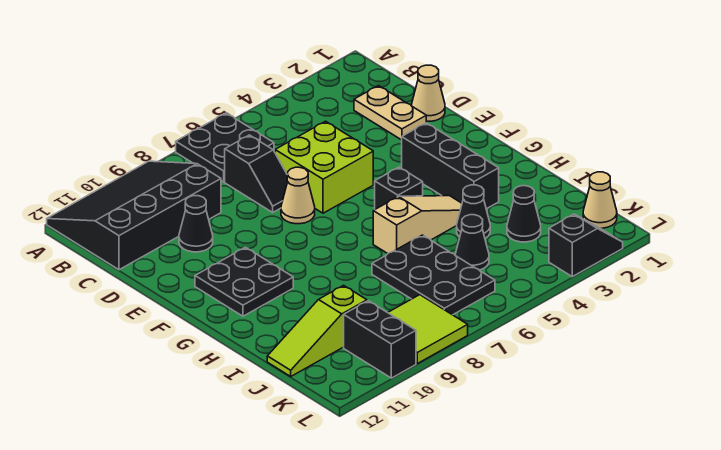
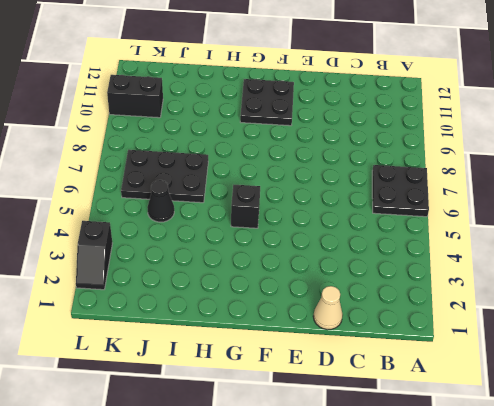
none -> black slope A9:C12 level 1 top C
none -> tan plate C2:D2 level 1
none -> black slope C7:D7 level 1 top C

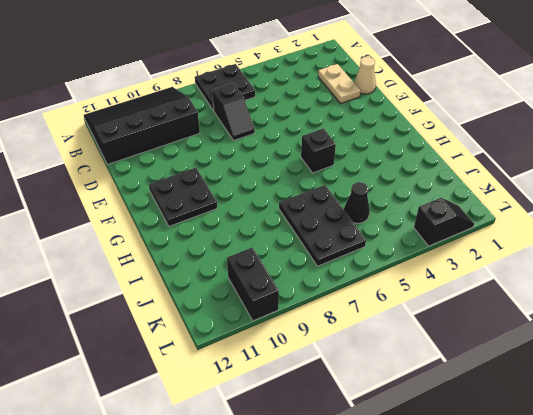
none -> lime brick D5:E6 level 1
none -> black cone D10 level 1
none -> tan cone E7 level 1

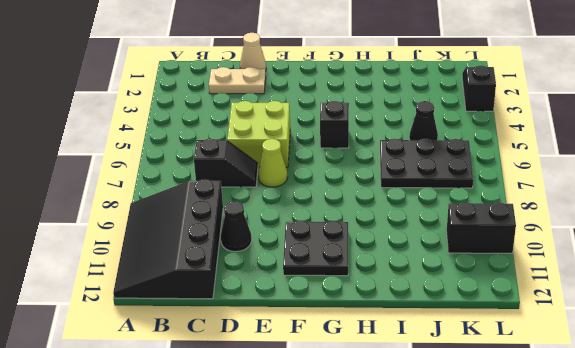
lime cone E7 level 1 -> tan cone E7 level 1
none -> black plate A6:B7 level 1
none -> black brick F3:H3 level 1
none -> tan slope H4:H6 level 1 top 6

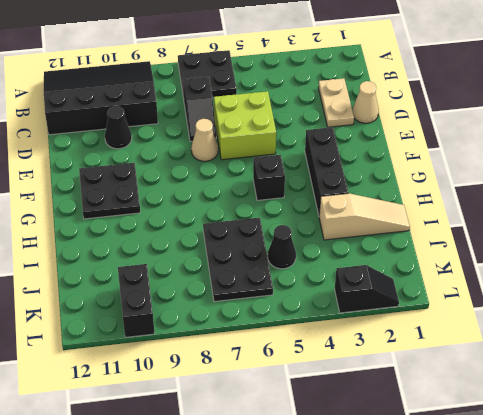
tan slope I1:I3 level 1 top 3 -> tan slope H4:H6 level 1 top 6
none -> black cone I4 level 1
none -> black cone J3 level 1
none -> lime slope J10:J12 level 1 top 10

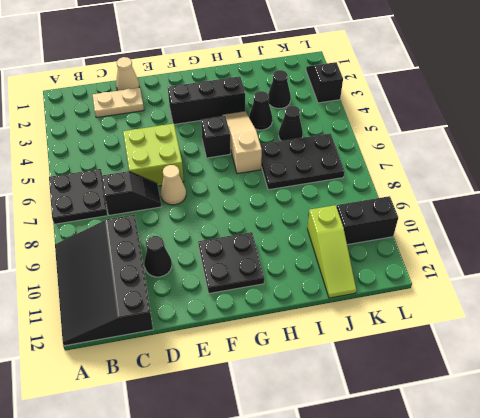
none -> tan cone K1 level 1
none -> lime tile K8:L9 level 1

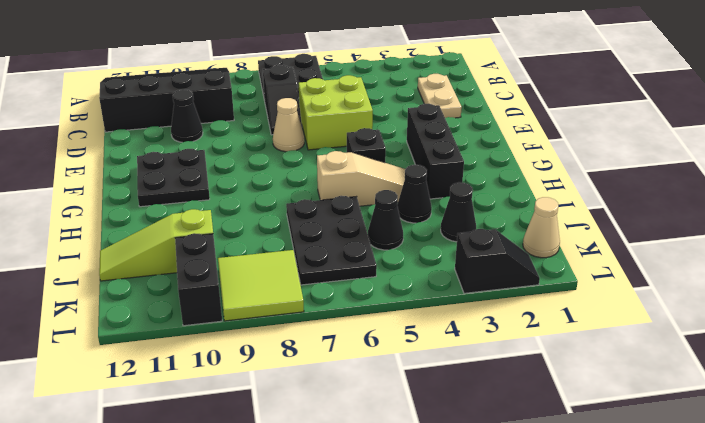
none -> tan cone D1 level 1

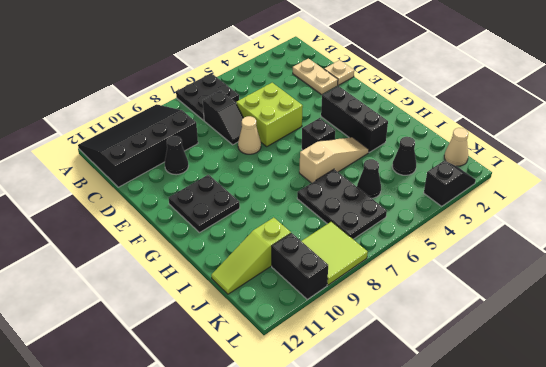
tan plate D1 level 1 -> tan cone D1 level 1
none -> black cone I4 level 1

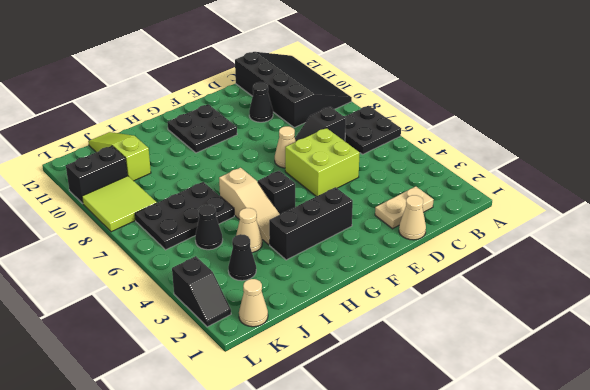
tan cone I4 level 1 -> black cone I4 level 1

